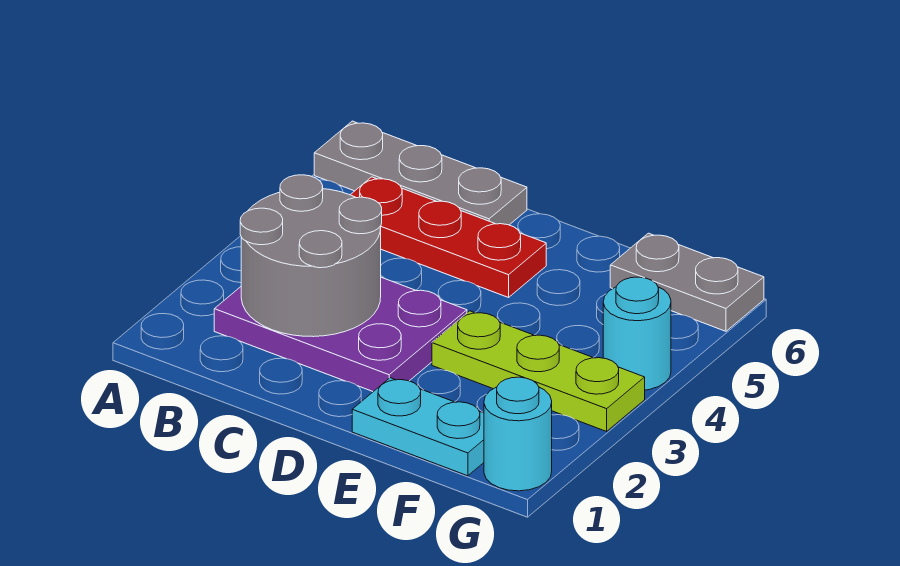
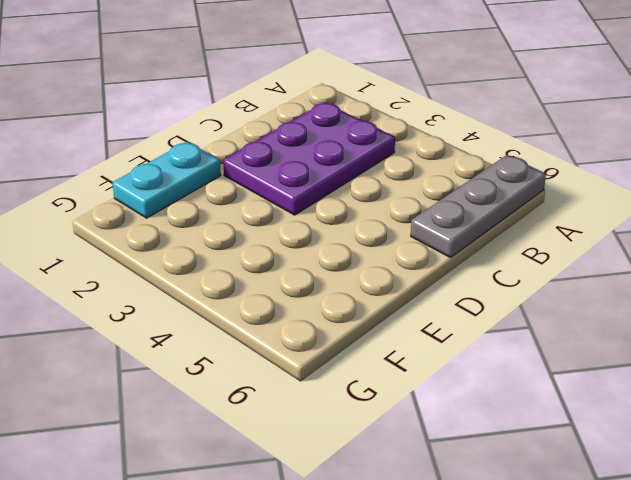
none -> red plate B5:D5 level 1
none -> lime plate E3:G3 level 1

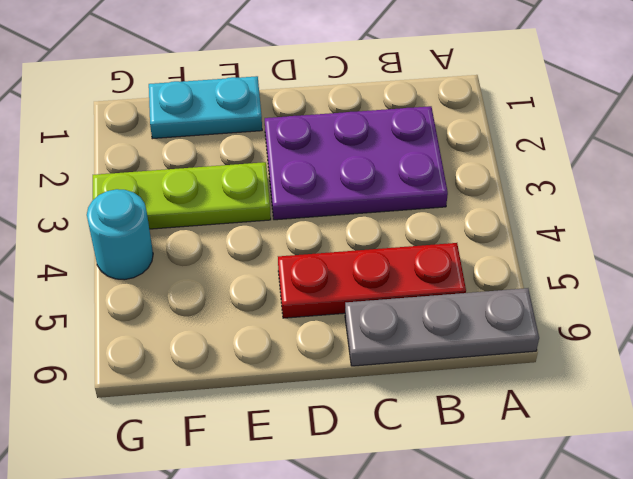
none -> grey plate F6:G6 level 1
none -> cyan round brick G1 level 1

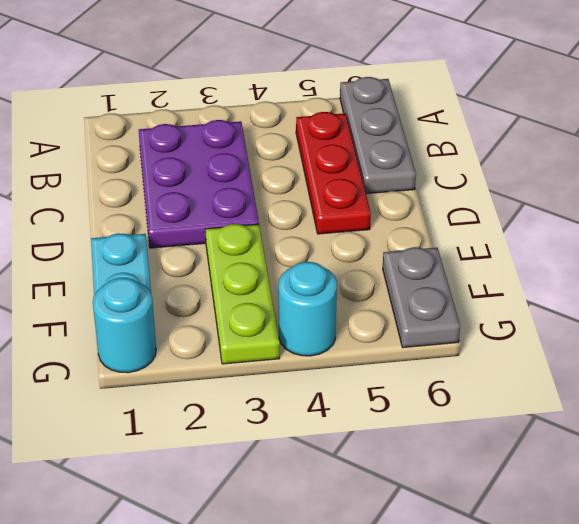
none -> grey round brick B2:C3 level 2

